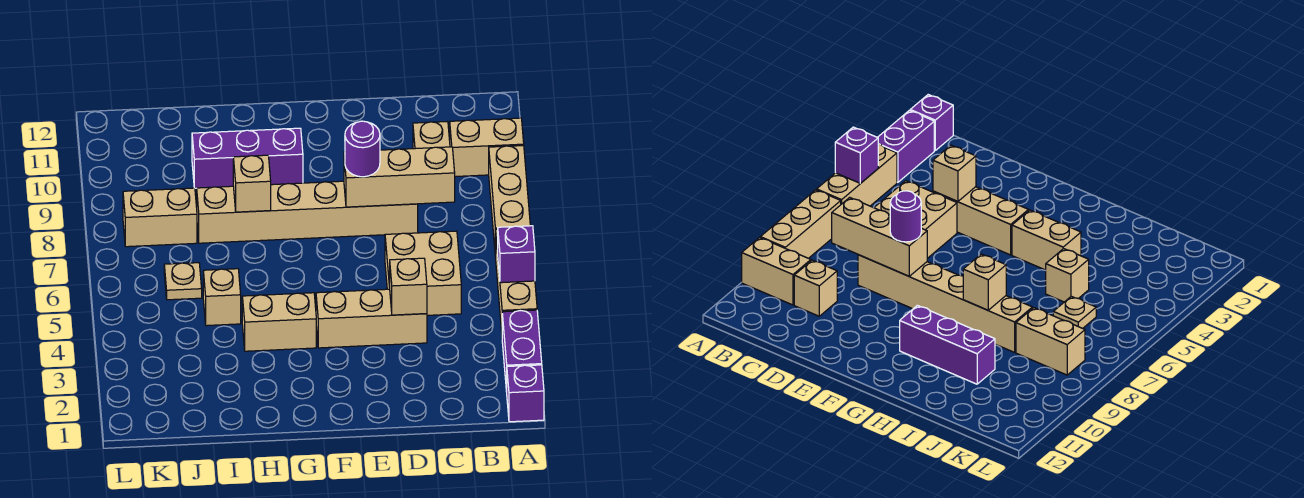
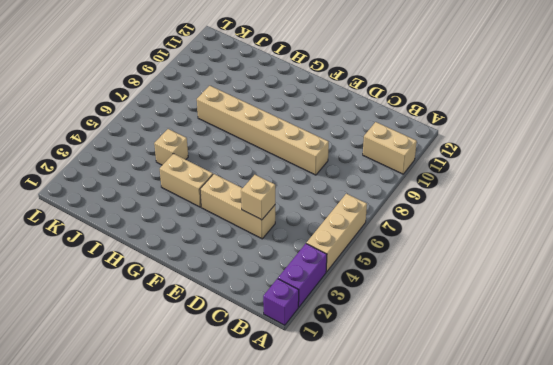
none -> tan brick A7:A9 level 1
none -> tan brick C5:D6 level 1
none -> tan brick C10 level 1

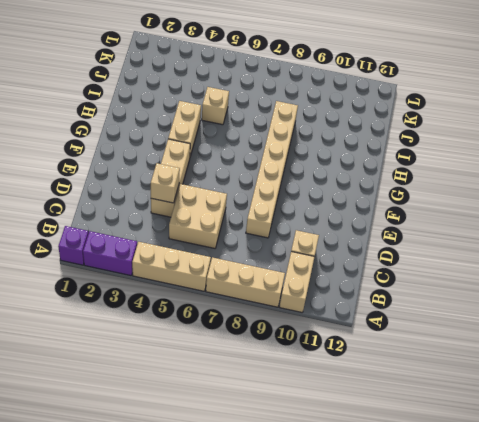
none -> purple brick G10:I10 level 1
none -> tan plate J6 level 1
none -> tan brick J8:K8 level 1

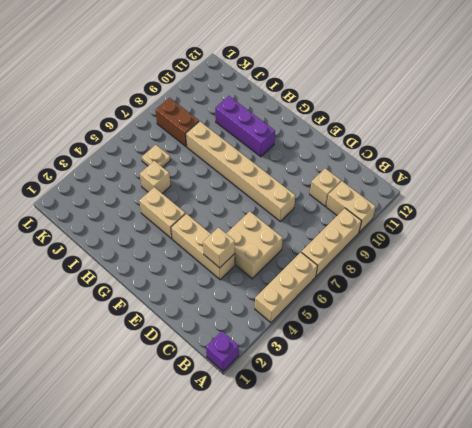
brown brick J8:K8 level 1 -> tan brick J8:K8 level 1
none -> purple brick A2:A3 level 1
none -> purple brick A5 level 2
none -> tan brick C8:E8 level 2

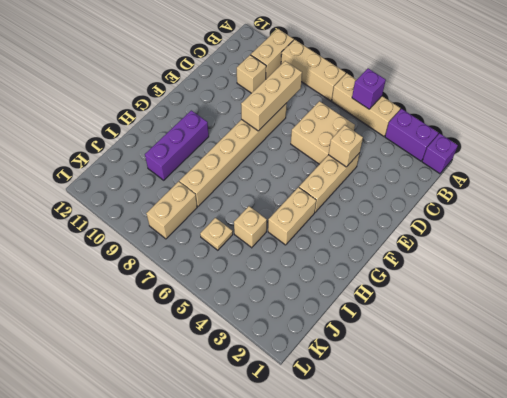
none -> tan brick H8 level 2
none -> purple round brick E8 level 3

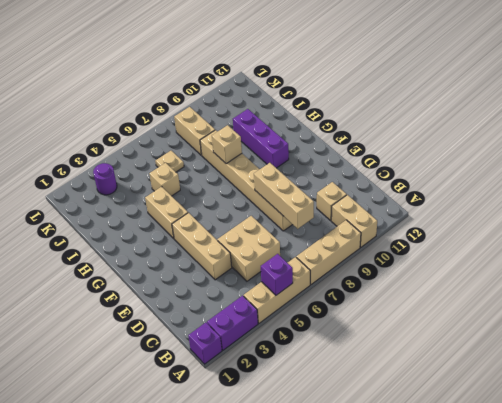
purple round brick K3 level 1 -> purple round brick E8 level 3
none -> tan brick D4 level 2

